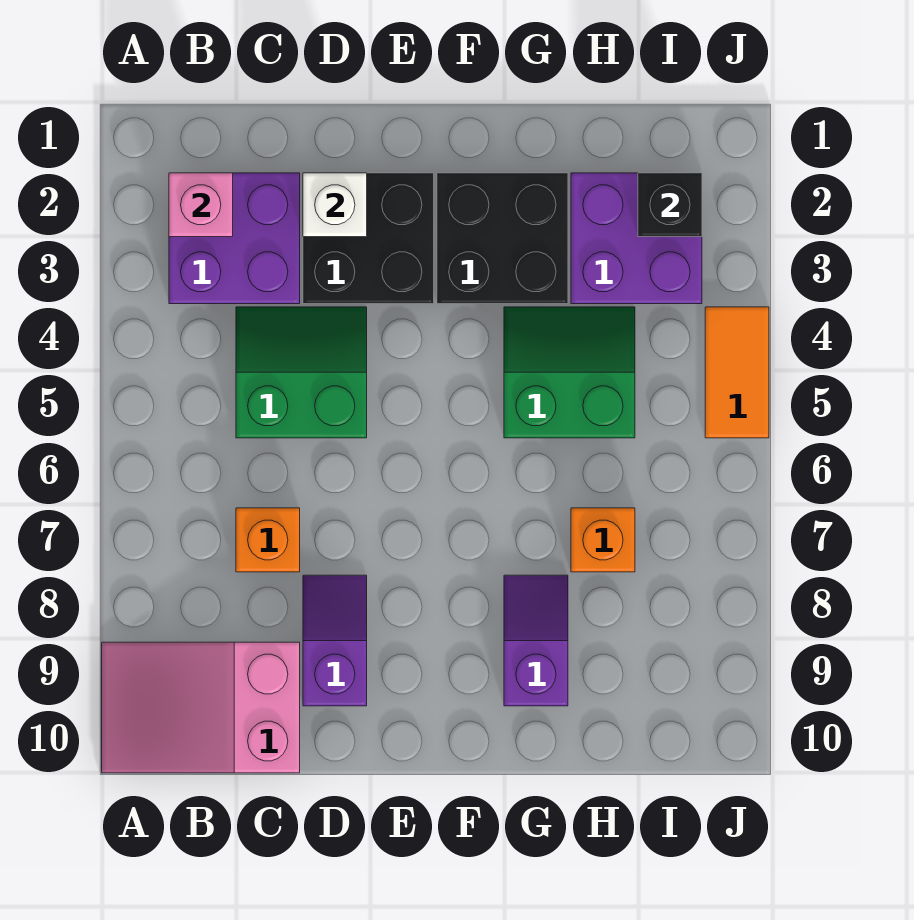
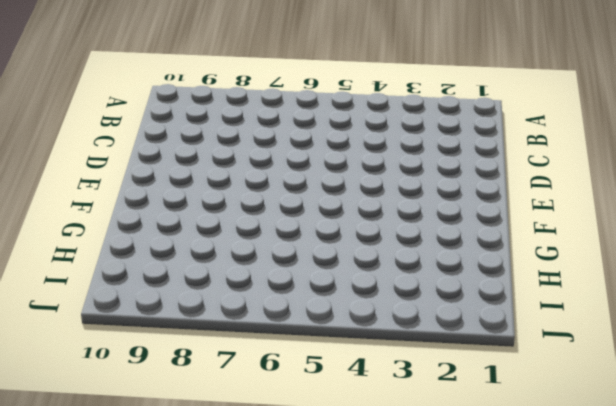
none -> pink slope A9:C10 level 1 top C
none -> purple brick B2:C3 level 1
none -> green slope C4:D5 level 1 top 5

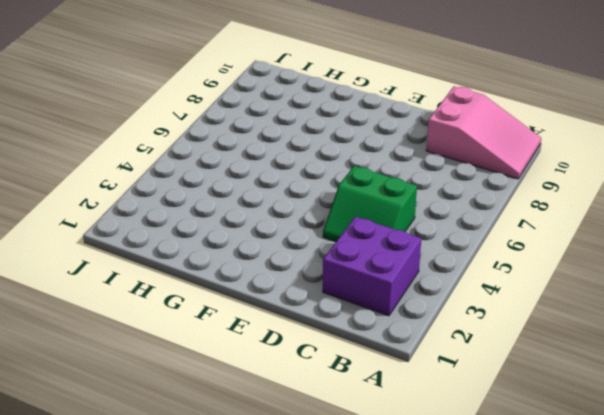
none -> orange brick C7 level 1
none -> black brick D2:E3 level 1
none -> purple slope D8:D9 level 1 top 9

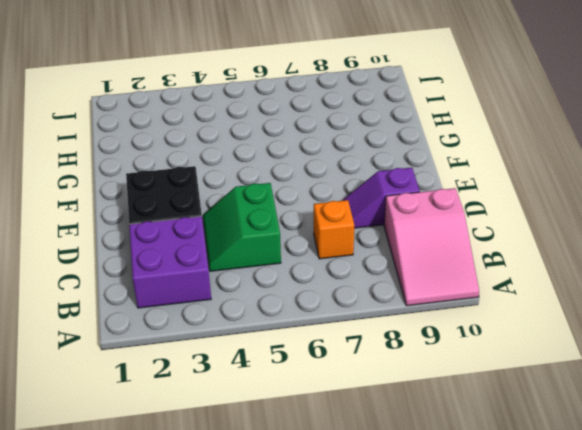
none -> black brick F2:G3 level 1
none -> green slope G4:H5 level 1 top 5
none -> purple slope G8:G9 level 1 top 9

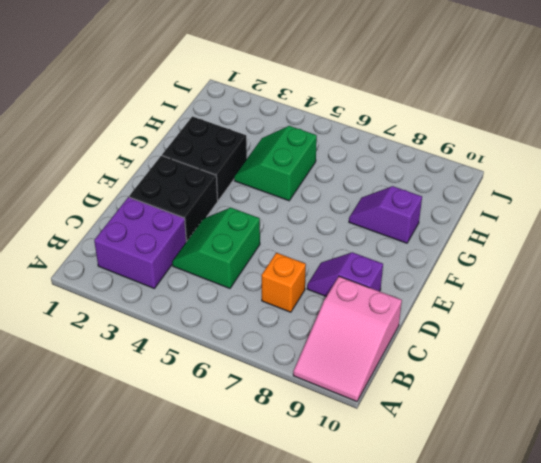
none -> purple brick H2:I3 level 1
none -> orange brick H7 level 1
none -> orange tile J4:J5 level 1

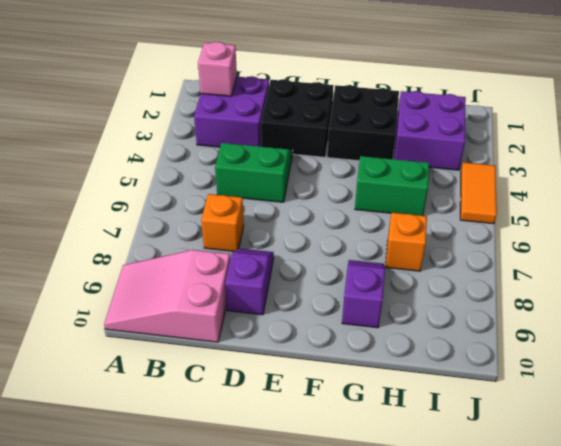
none -> white brick D2 level 2
none -> black brick I2 level 2

